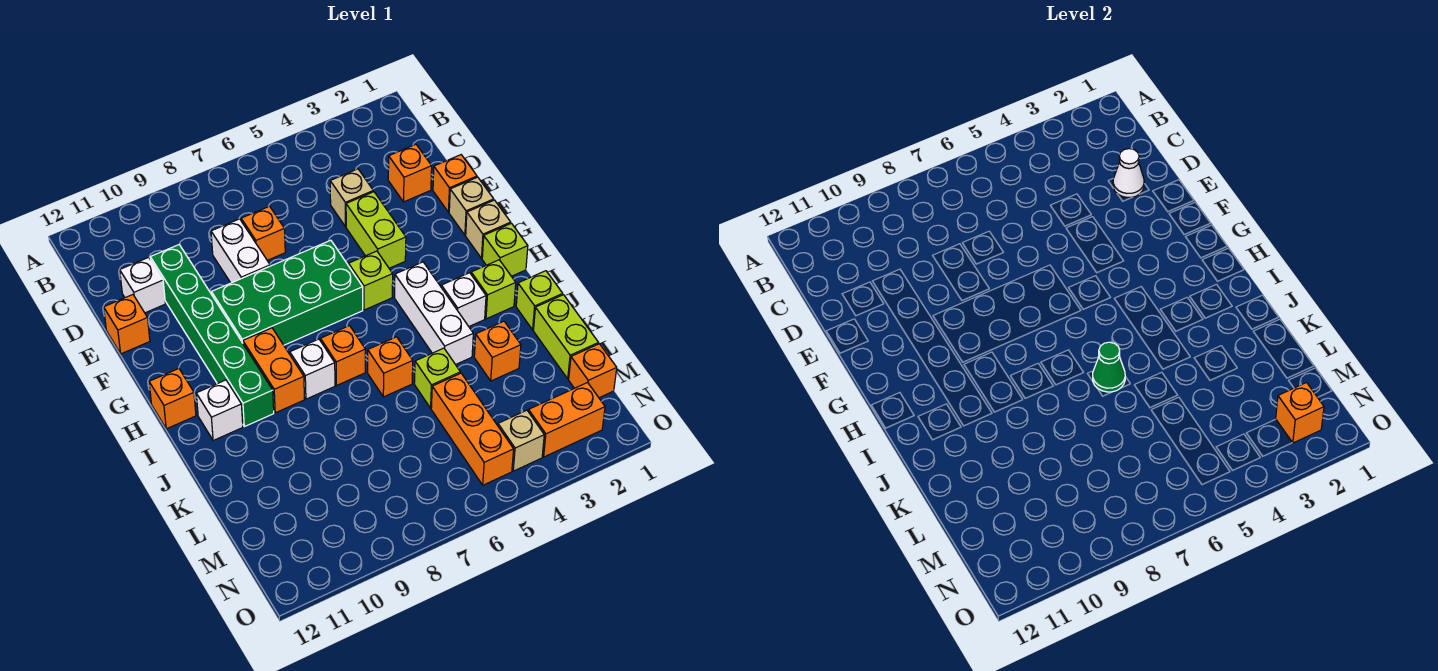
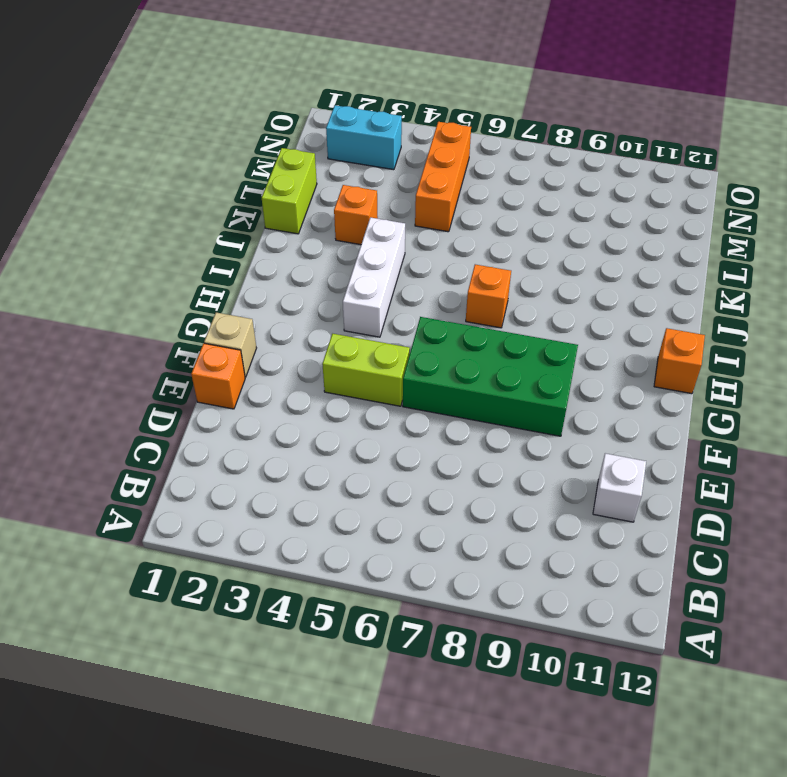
lime brick F4:F5 level 1 -> lime brick E4:F4 level 1
cyan brick N2:N3 level 1 -> orange brick N2:N3 level 1
none -> orange brick D2 level 1
none -> tan brick D4 level 1
none -> orange brick D7 level 1
none -> white brick D8:E8 level 1

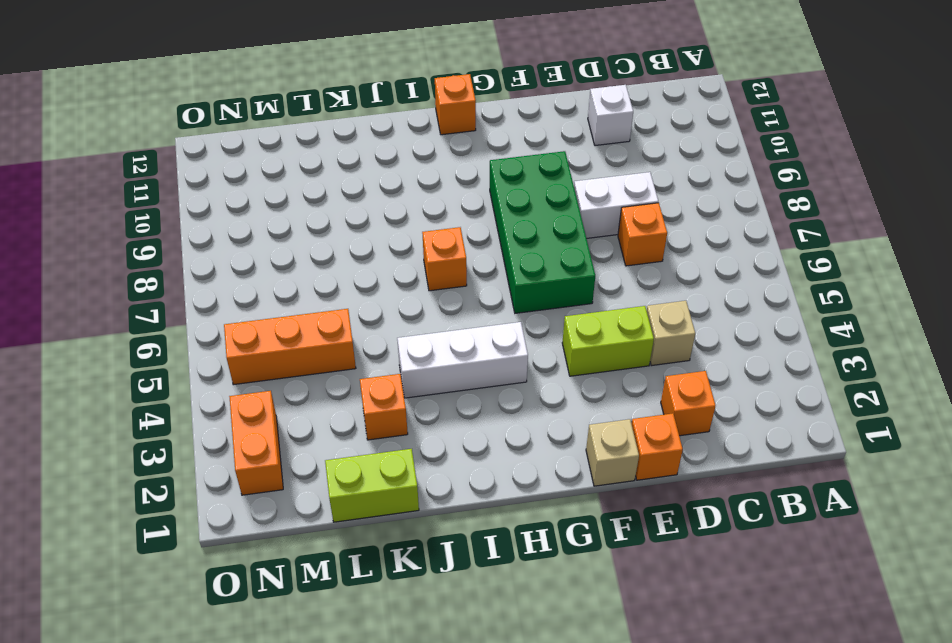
none -> green brick D10:I10 level 1
none -> orange brick E12 level 1
none -> tan brick G1 level 1
none -> lime brick G5 level 1

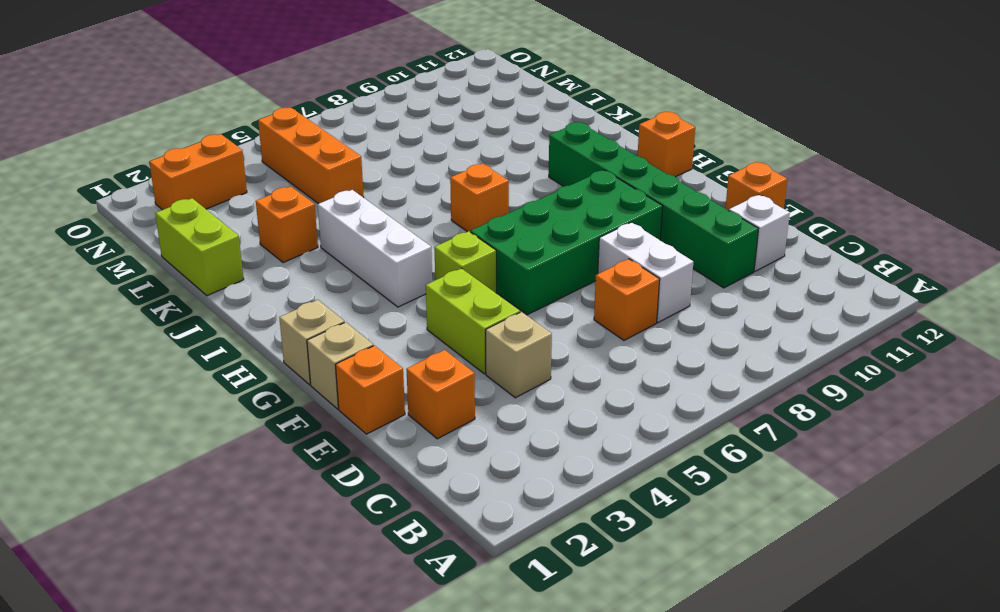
none -> lime brick H1 level 1
none -> orange brick H9:I9 level 1
none -> lime brick I2 level 1
none -> white brick I3 level 1

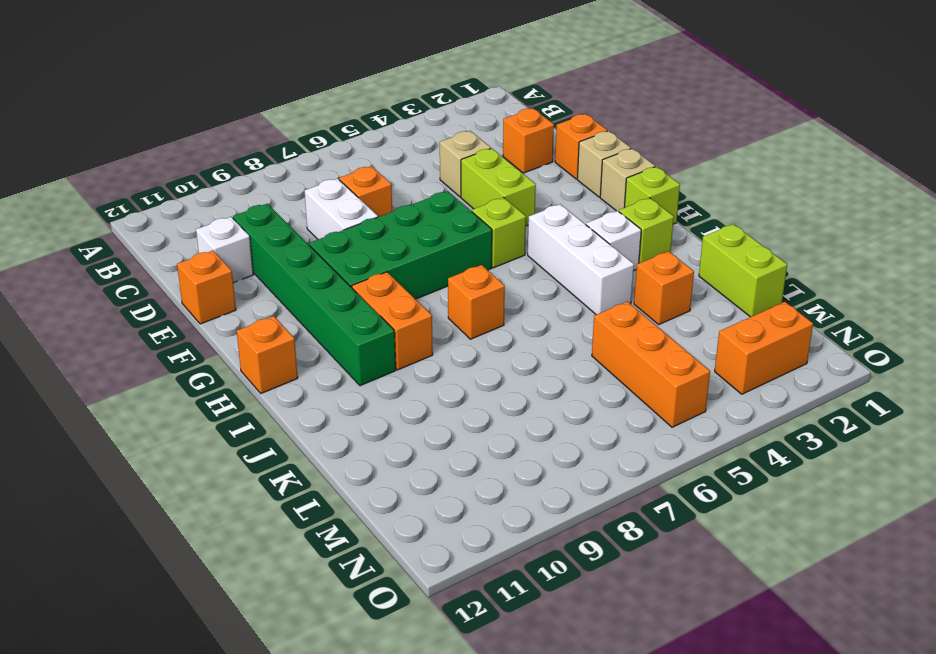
none -> white brick I8 level 1
none -> white brick I11 level 1
none -> lime brick J1 level 1
none -> orange brick J6 level 1

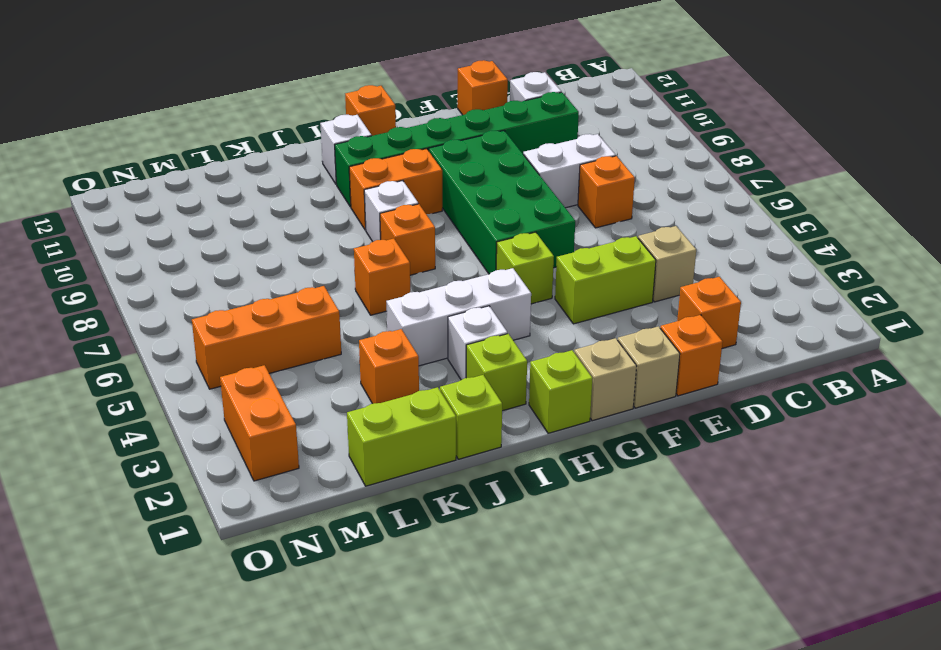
none -> lime brick K5 level 1
none -> orange brick M1 level 1
none -> tan brick N4 level 1
none -> white cone D2 level 2

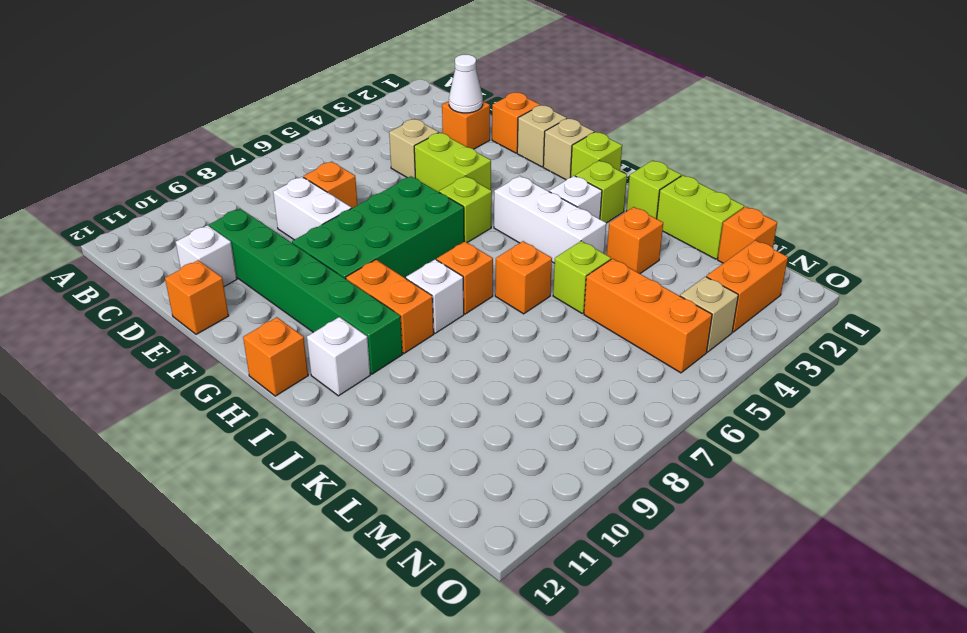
none -> green cone J6 level 2
none -> orange brick N2 level 2

